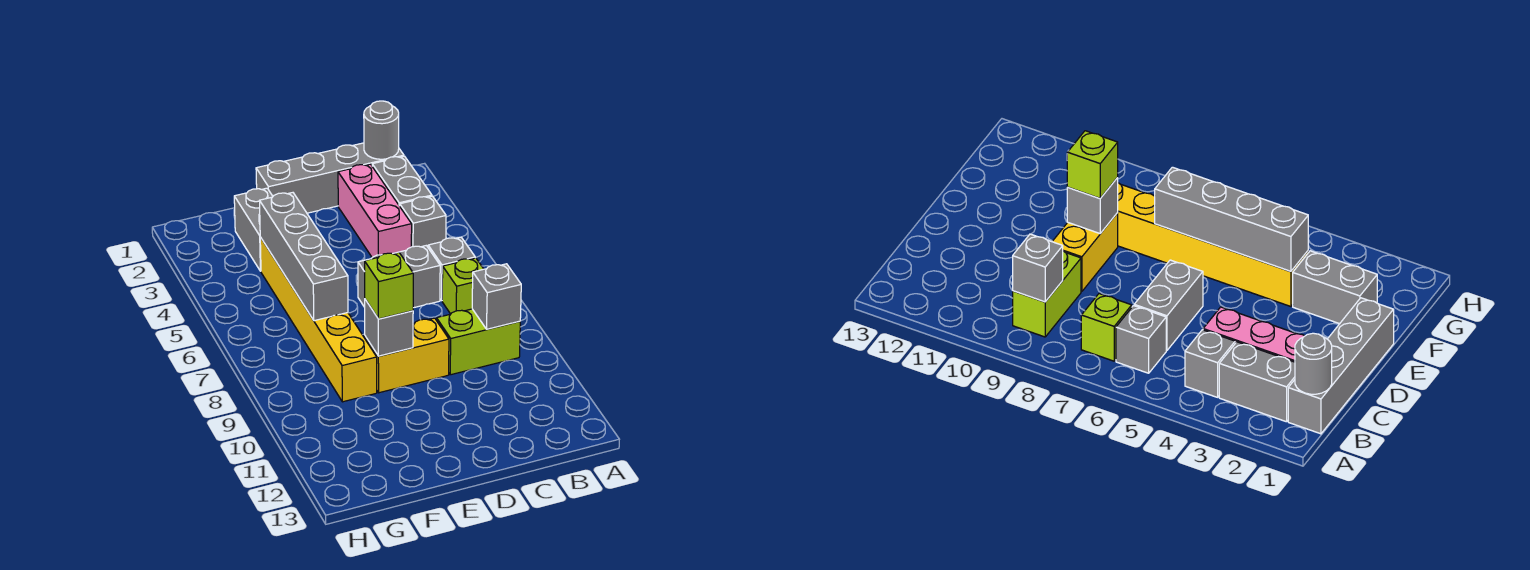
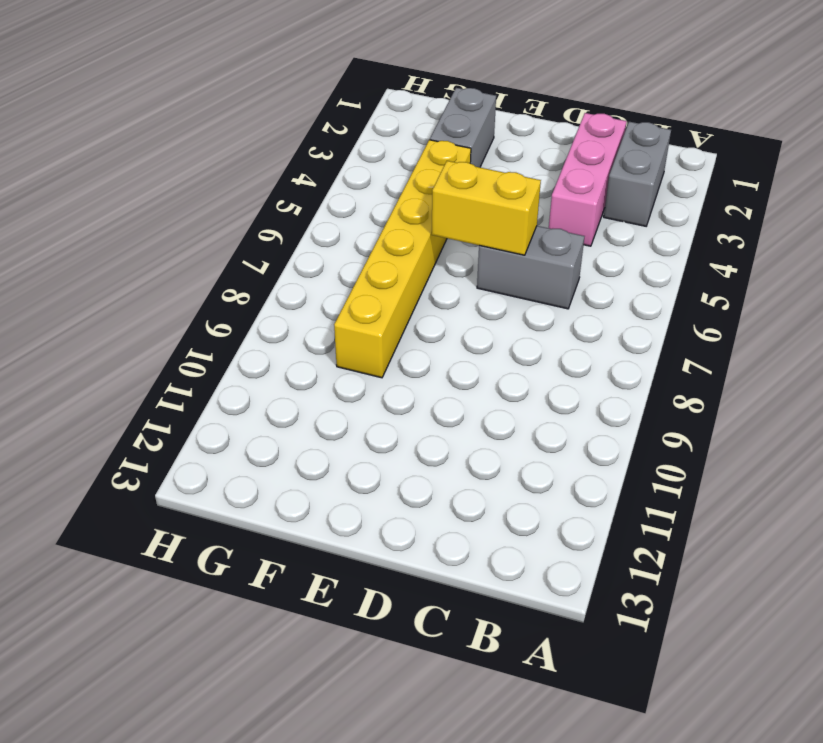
yellow brick D6:E6 level 2 -> yellow brick D9:E9 level 1
none -> grey brick B1:E1 level 1
none -> grey brick B4 level 1
none -> grey brick B6 level 1

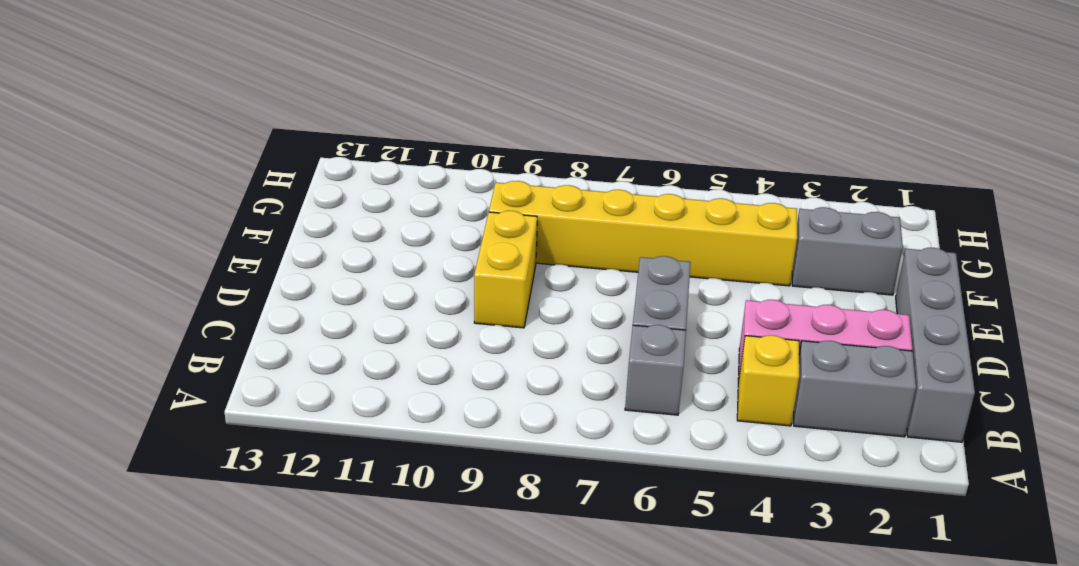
yellow brick B4 level 1 -> grey brick B4 level 1
none -> lime brick B7 level 1
none -> lime brick B9:C9 level 1
none -> grey round brick B1 level 2

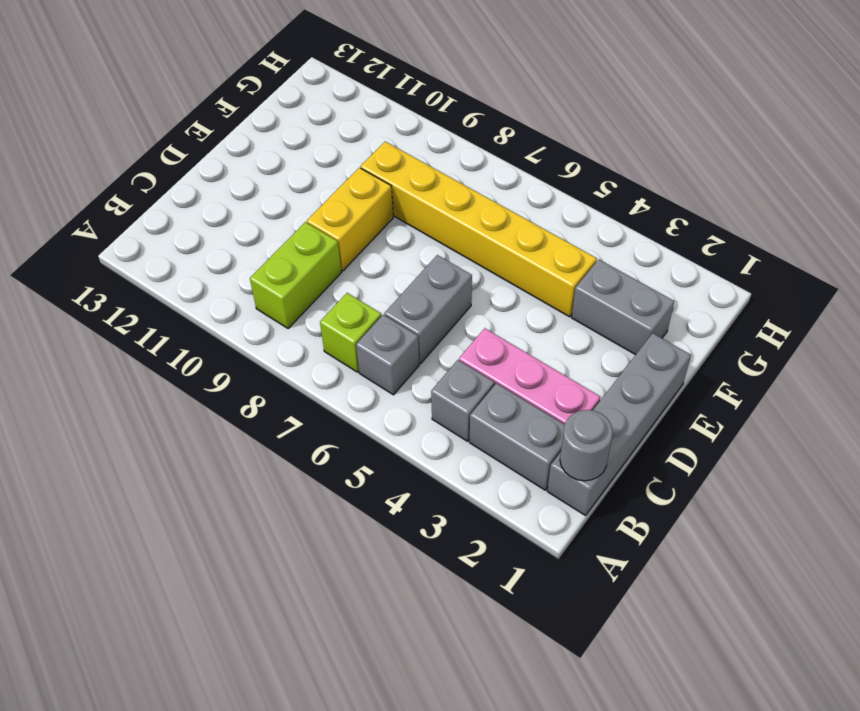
none -> grey brick B9 level 2
none -> grey brick E9 level 2
none -> grey brick F4:F7 level 2

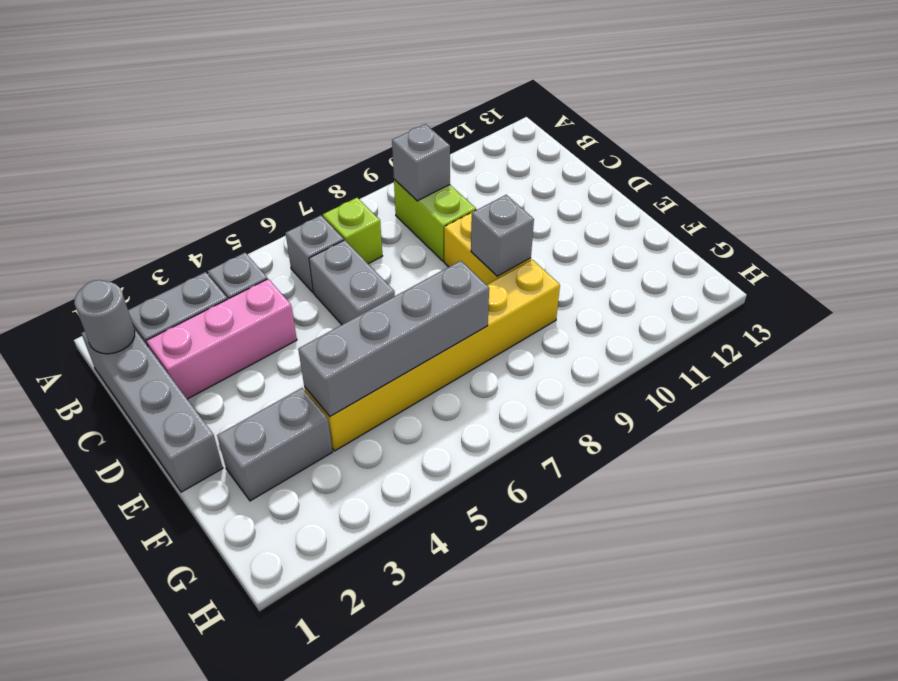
none -> lime brick E9 level 3

